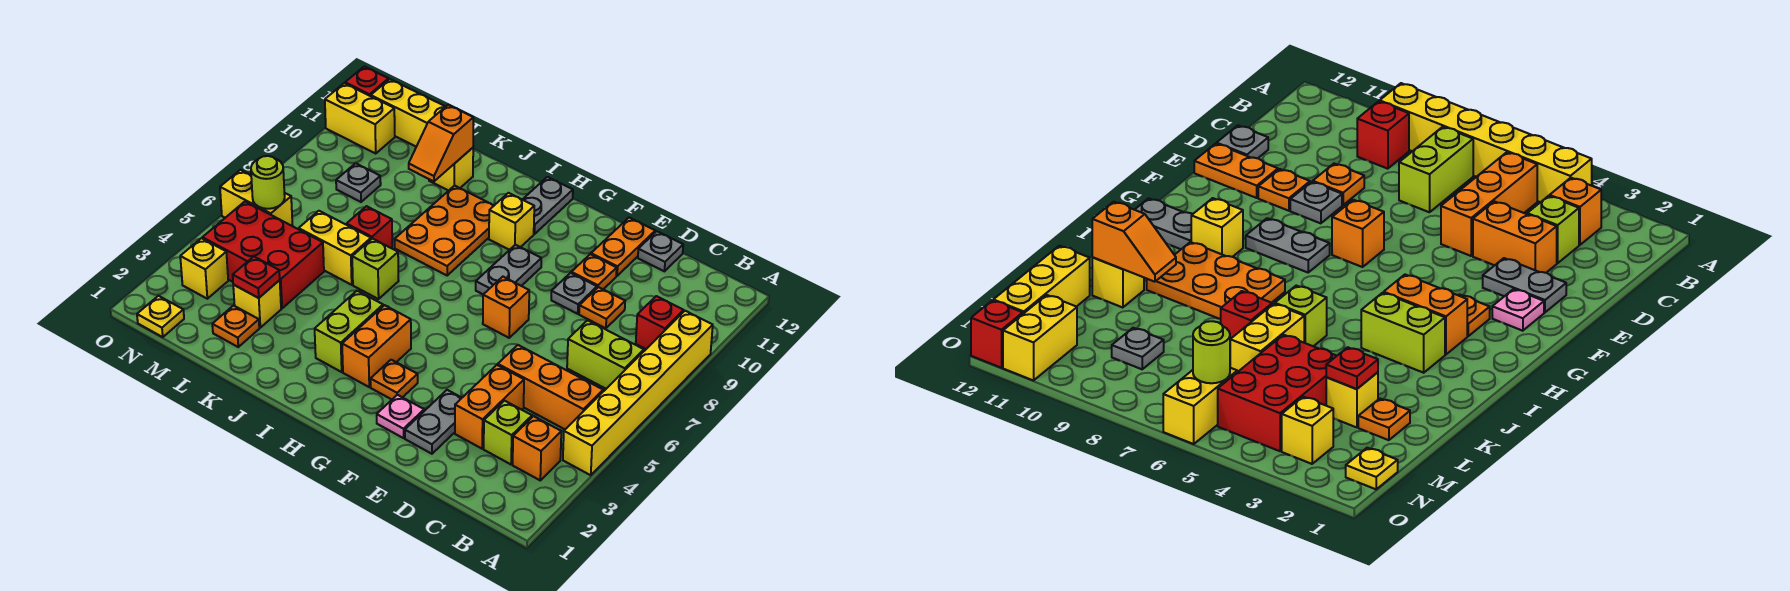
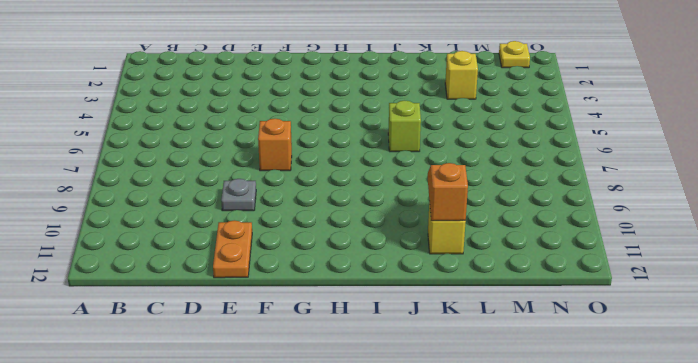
none -> yellow brick A4:A9 level 1
none -> orange brick B3 level 1
none -> orange brick B5:D5 level 1
none -> lime brick B7:C7 level 1

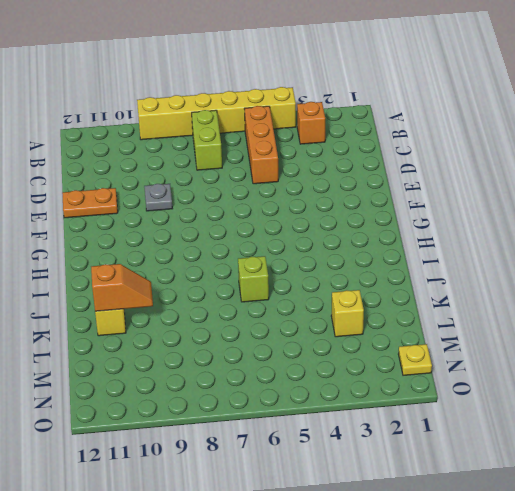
none -> red brick B9 level 1
none -> lime brick C3 level 1
none -> orange brick D3:D4 level 1
none -> orange plate D9 level 1

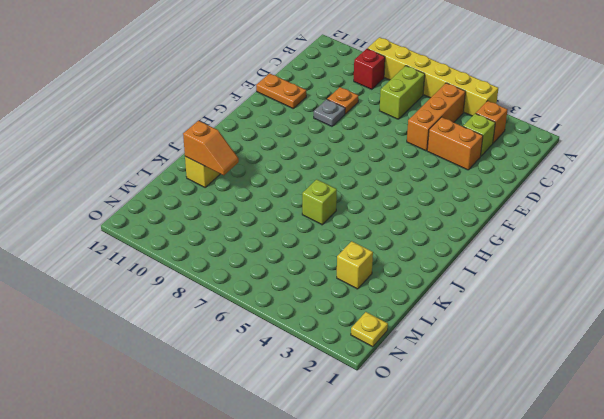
none -> grey plate D12 level 1
none -> grey plate E2:E3 level 1
none -> orange plate E10 level 1
none -> pink plate F2 level 1

